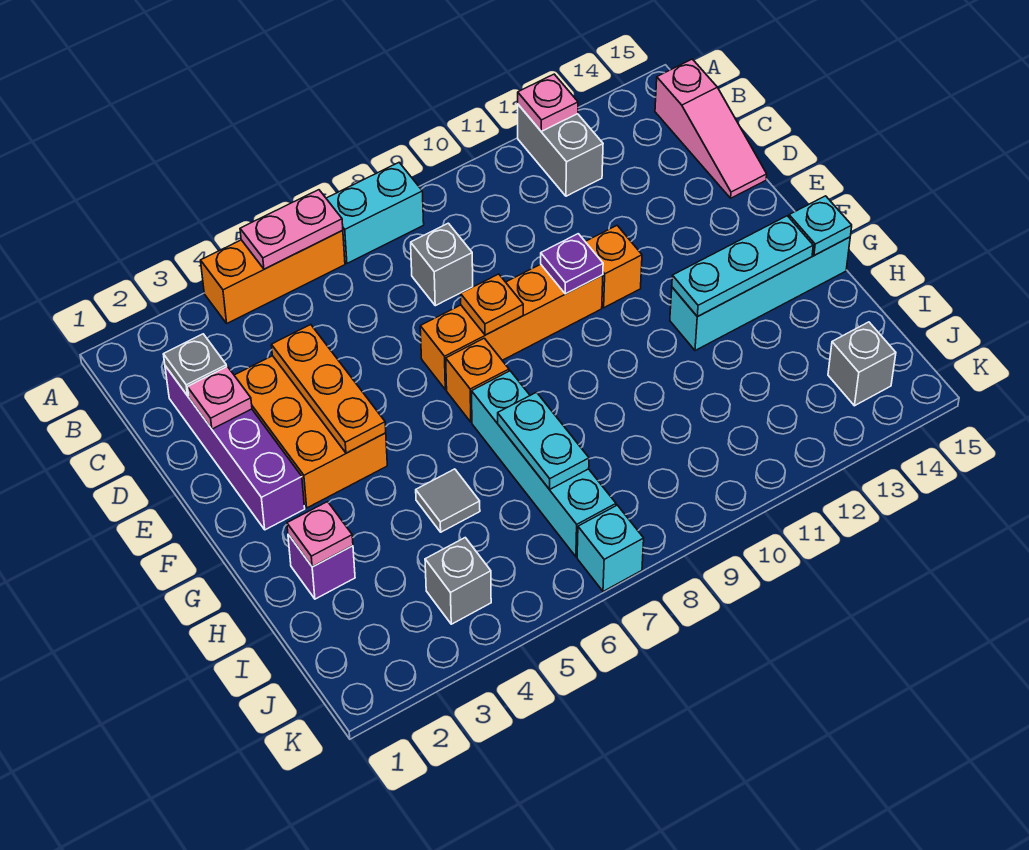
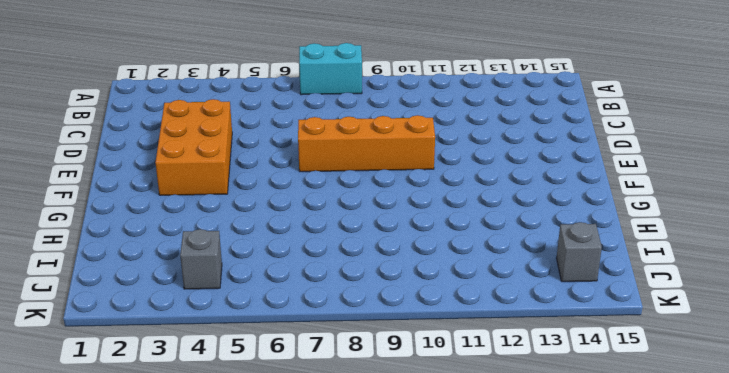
none -> orange brick A4:A6 level 1
none -> grey brick A12:B12 level 1
none -> pink slope B15:D15 level 1 top B

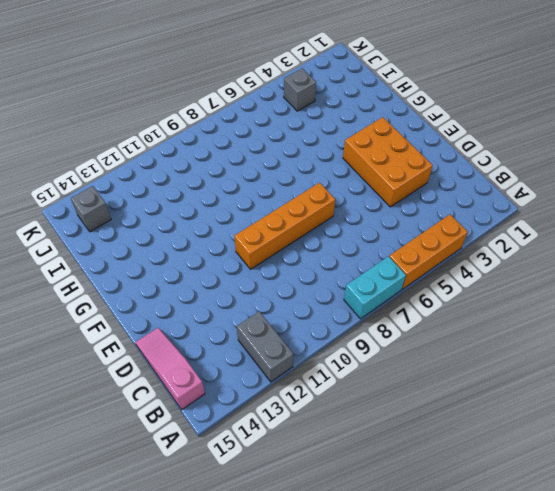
none -> purple brick C2:F2 level 1
none -> grey brick C8 level 1
none -> orange brick E11 level 1

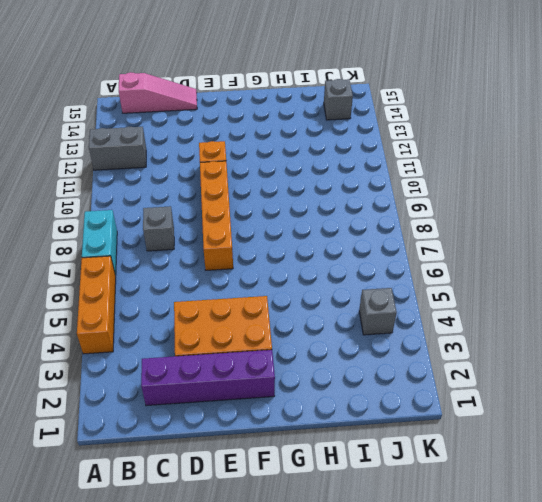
none -> orange brick F7 level 1
none -> cyan brick G7:J7 level 1
none -> cyan brick G12:G15 level 1

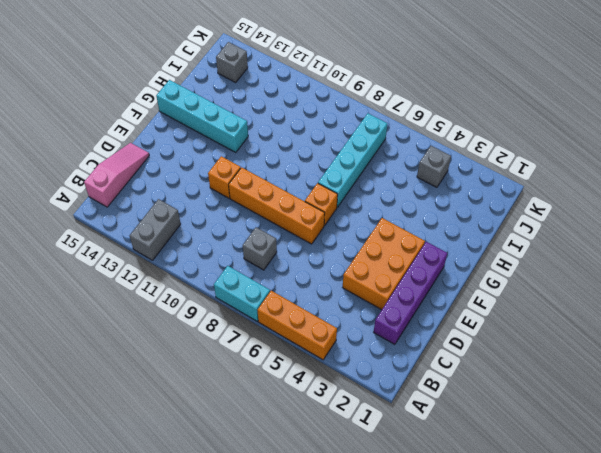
none -> purple brick H2 level 1
none -> grey tile H5 level 1
none -> cyan brick K7 level 1

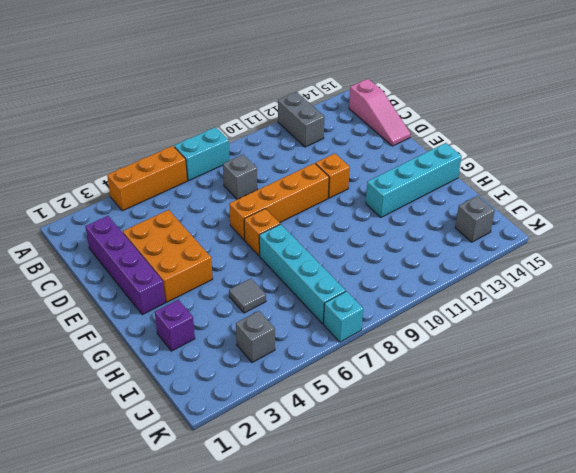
none -> pink plate A5:A6 level 2
none -> pink plate A12 level 2
none -> grey plate C2 level 2

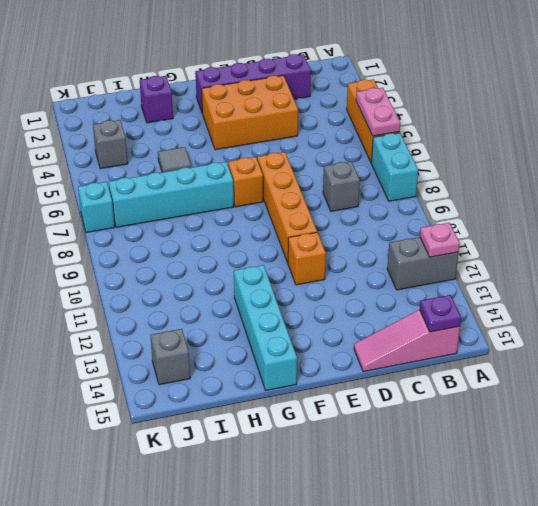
purple plate B15 level 2 -> purple plate E10 level 2
none -> grey plate C2 level 2
none -> pink plate D2 level 2
none -> orange plate D4:F4 level 2

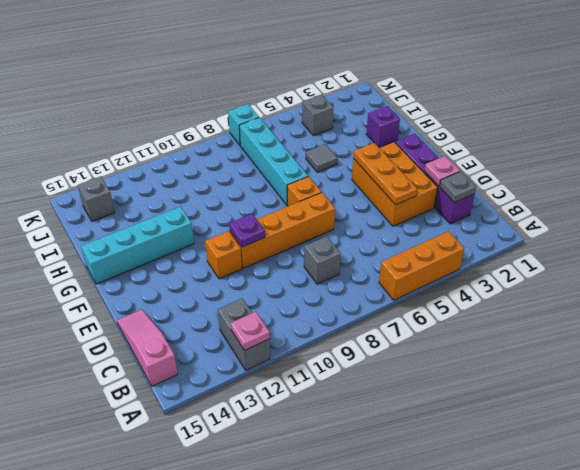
none -> cyan brick A7:A8 level 1
none -> pink plate A5:A6 level 2
none -> orange plate E8 level 2

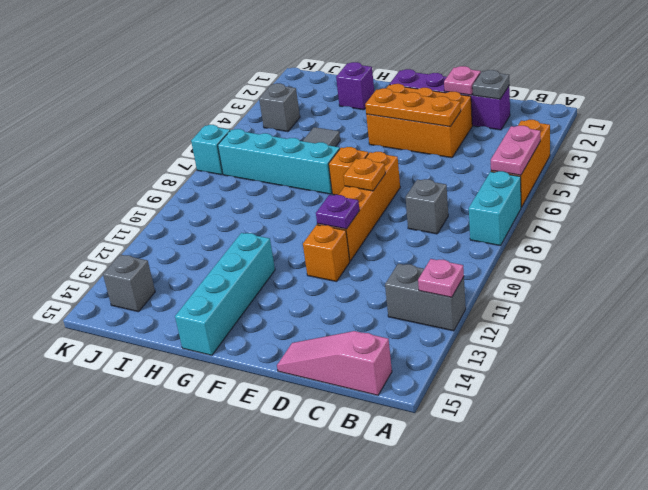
none -> cyan plate G12:G14 level 2
none -> cyan plate G15 level 2
none -> pink plate H2 level 2

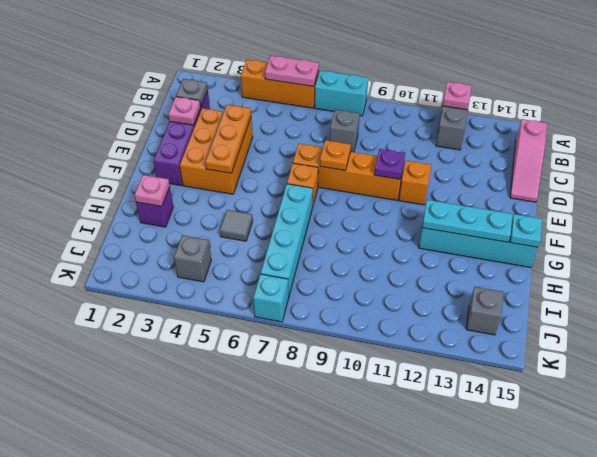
none -> cyan plate H7:I7 level 2

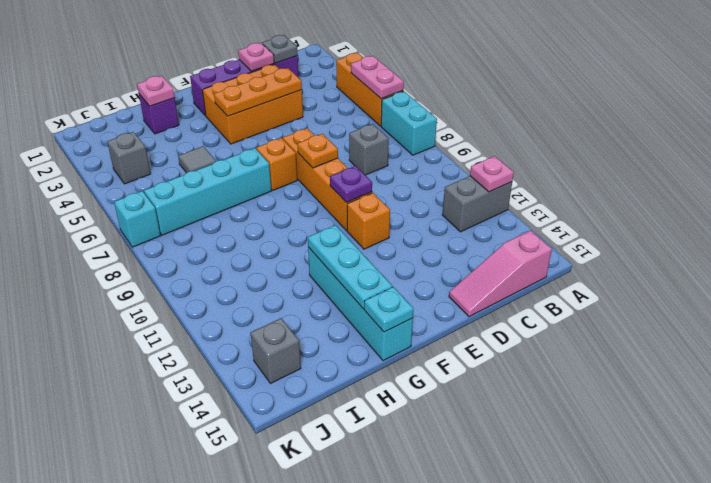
none -> cyan plate H7:I7 level 2

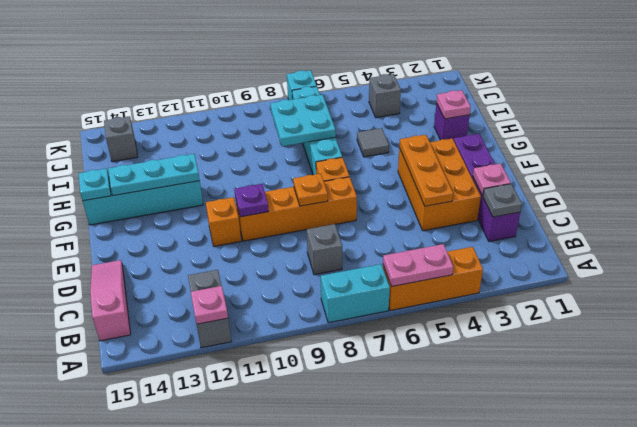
cyan plate H7:I8 level 2 -> cyan plate H7:I7 level 2

